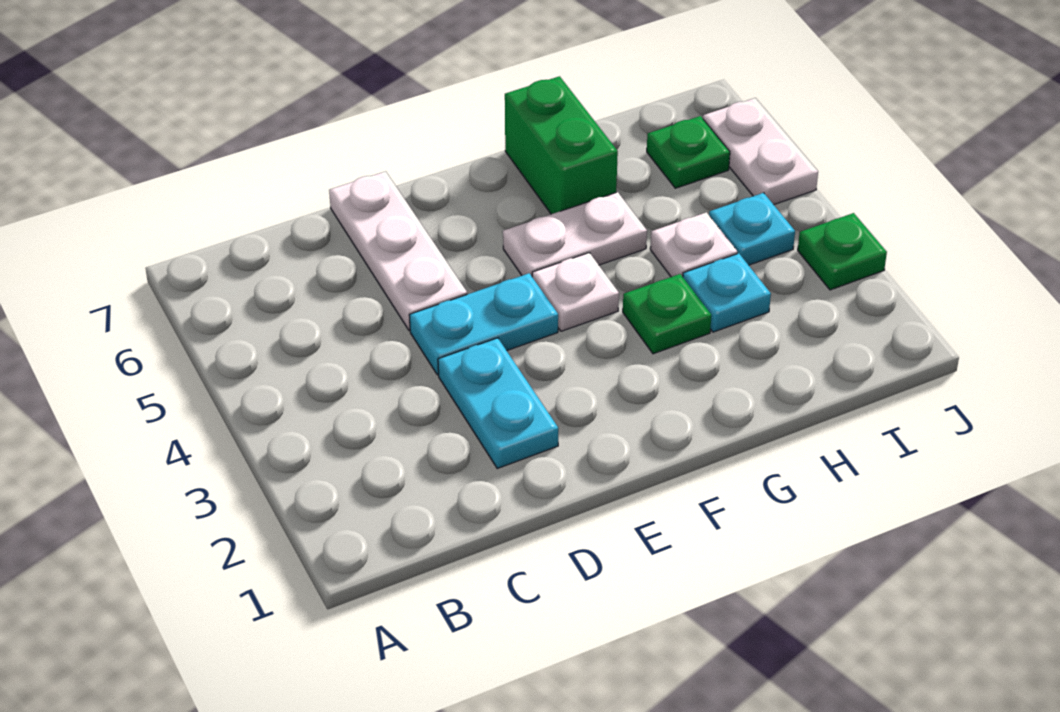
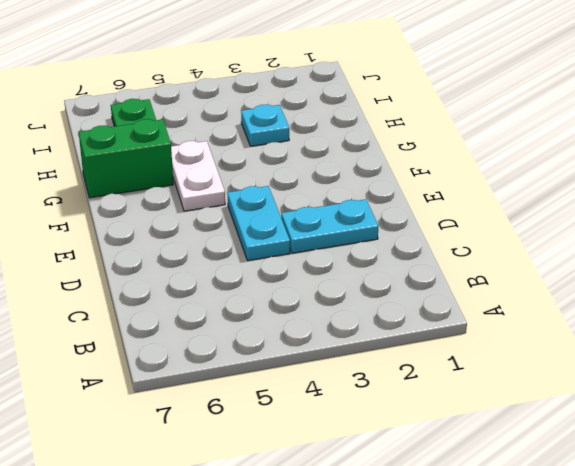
none -> white plate D5:D7 level 1
none -> white plate F4 level 1
none -> green plate G3 level 1

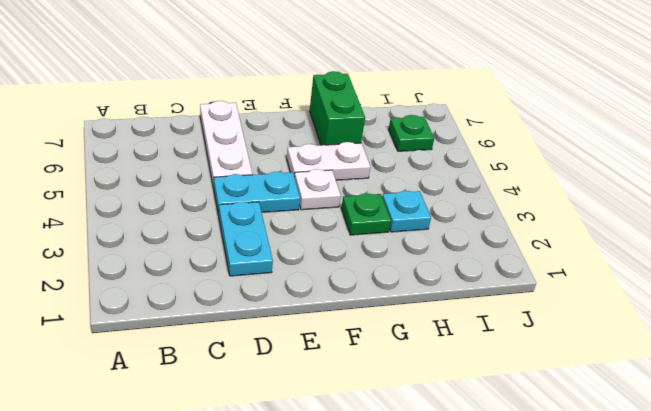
none -> white plate H4 level 1
none -> cyan plate I4 level 1
none -> green plate J3 level 1

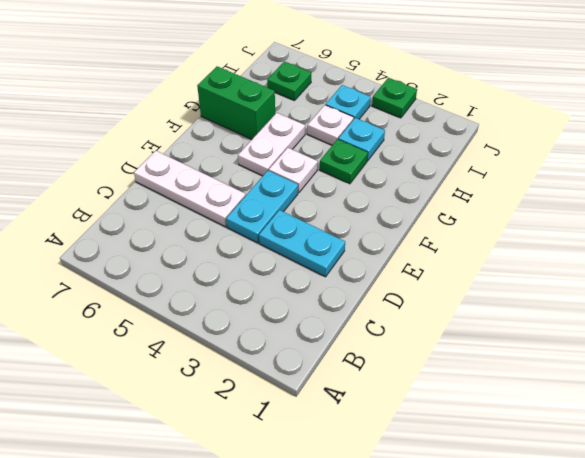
none -> white plate J5:J6 level 1

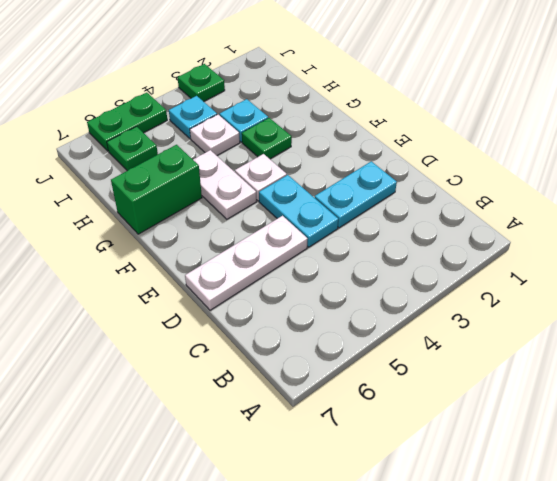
green plate J5:J6 level 1 -> white plate J5:J6 level 1

